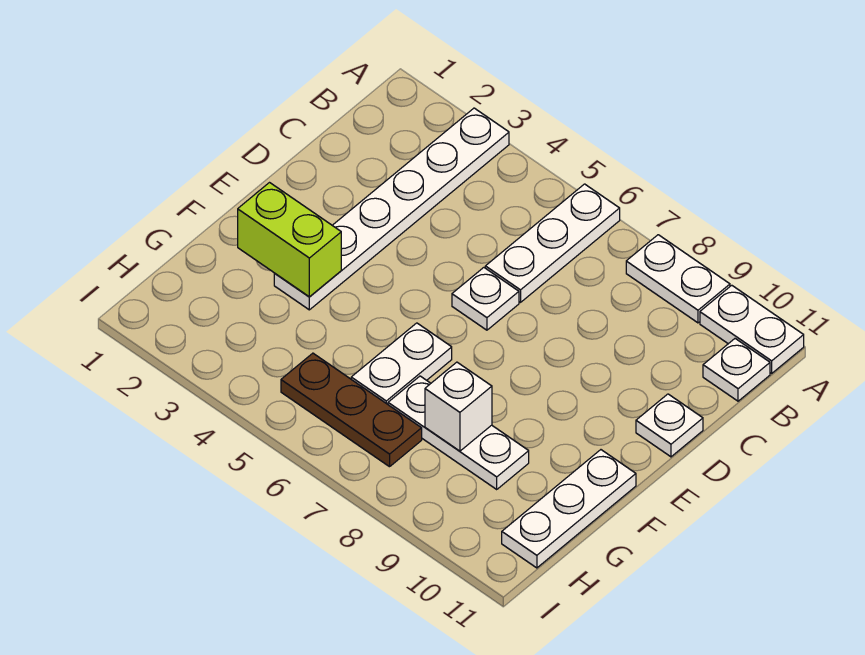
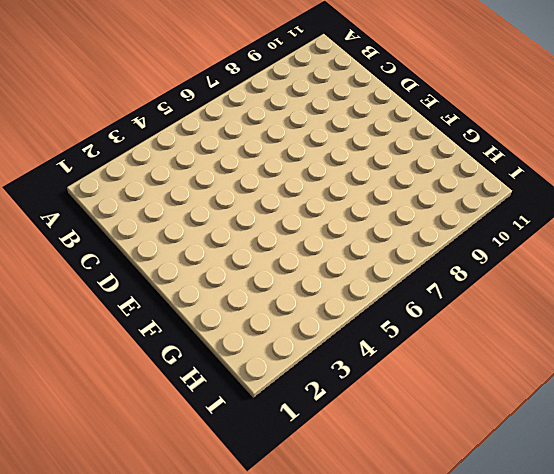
none -> white plate A3:F3 level 1
none -> white plate A6:C6 level 1
none -> white plate A8:A9 level 1

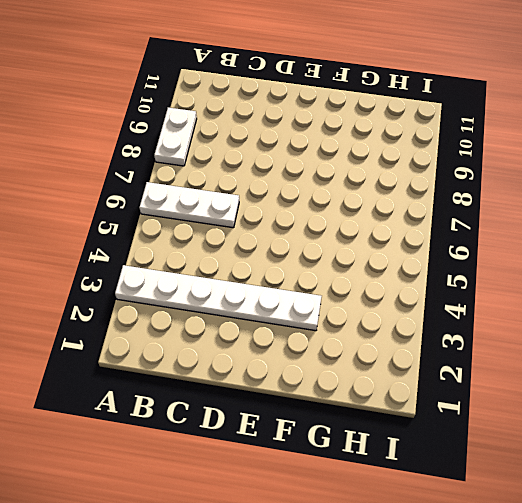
none -> white plate A10:A11 level 1
none -> white plate B11 level 1
none -> white plate D6 level 1

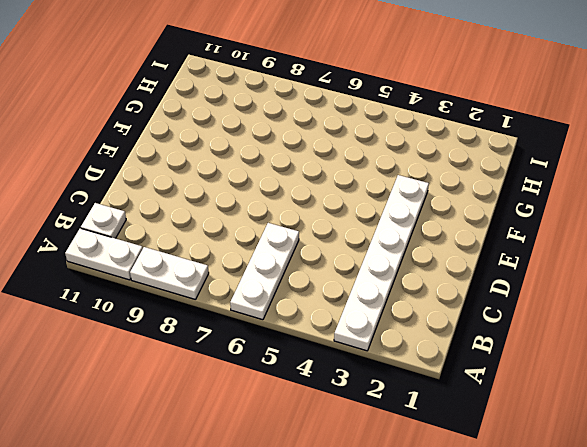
none -> white plate D6 level 1
none -> white plate D11 level 1
none -> white plate F6:G6 level 1

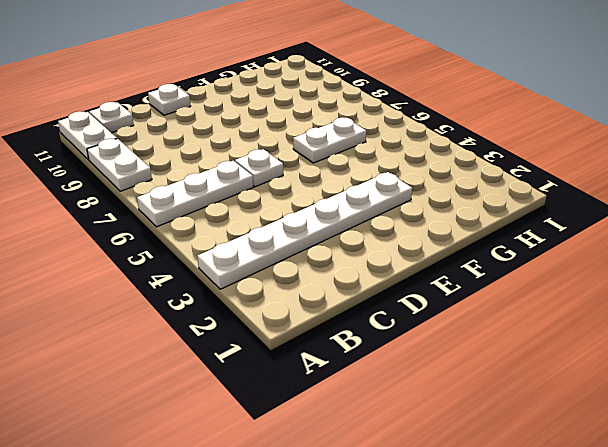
none -> white plate F11:H11 level 1
none -> white plate G7:G9 level 1
none -> brown plate H5:H7 level 1

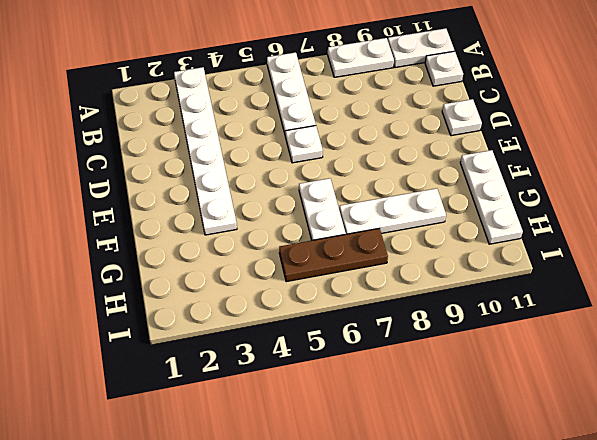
none -> lime brick F2:F3 level 2
none -> white brick G8 level 2

